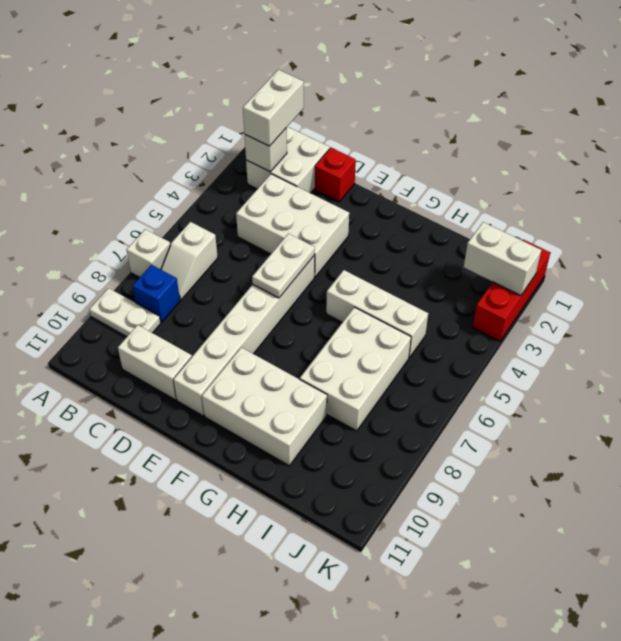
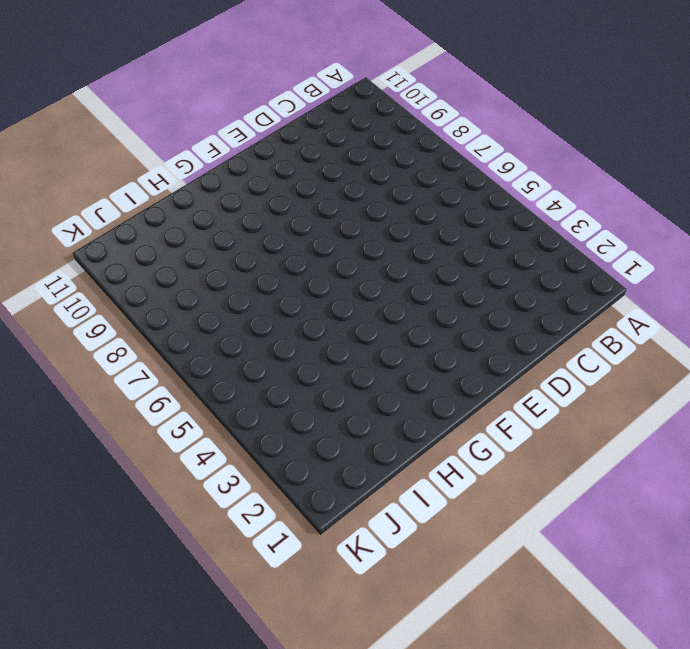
none -> white brick A7 level 1
none -> white plate A9:B9 level 1
none -> white brick B1:C2 level 1

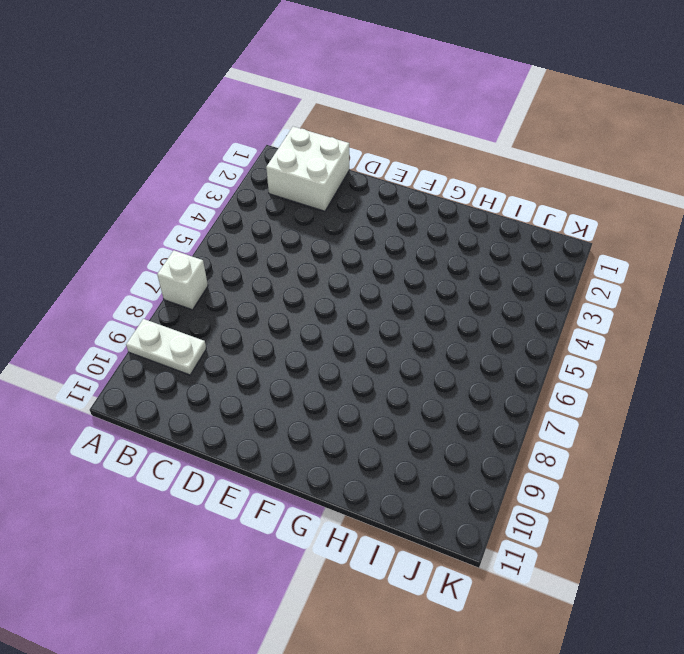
none -> white slope B6:B7 level 1 top 6
none -> blue brick B8 level 1
none -> white brick C3:E4 level 1

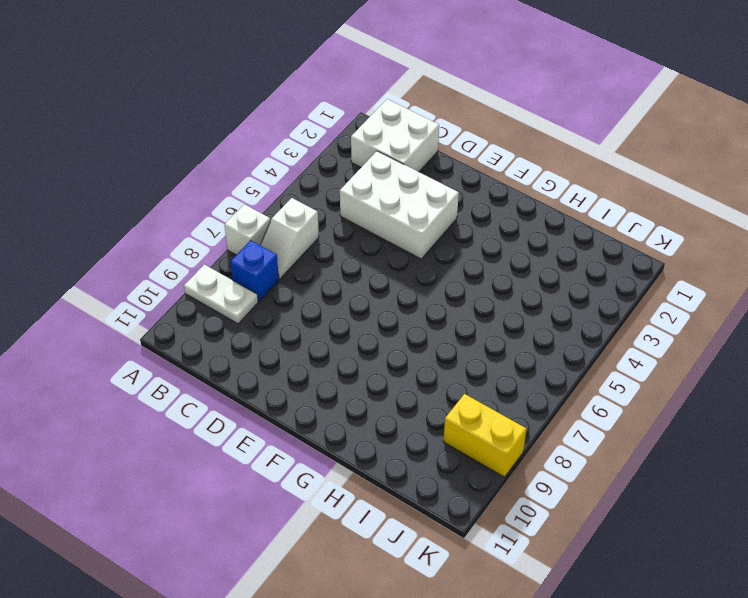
yellow brick J9:K9 level 1 -> none
none -> white brick C10:D10 level 1
none -> red brick D1 level 1
none -> white brick E5:E10 level 1

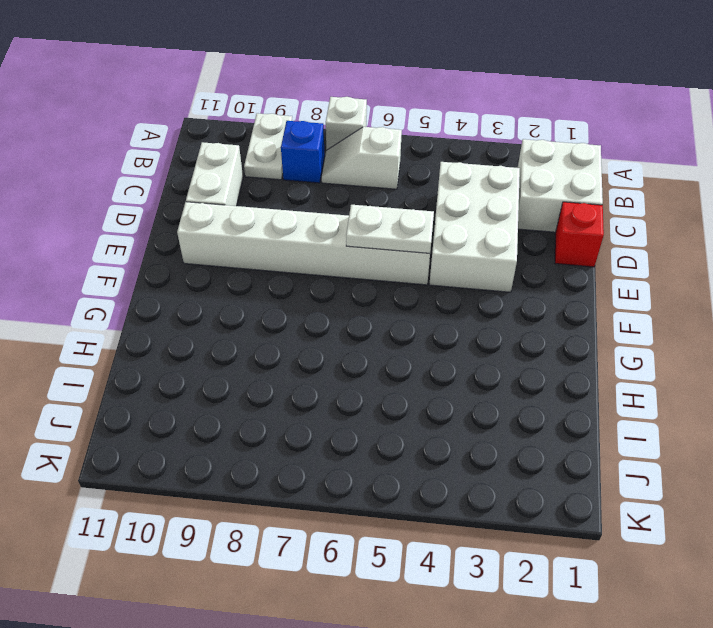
none -> white brick F9:H10 level 1
none -> white brick G5:I5 level 1
none -> white brick H6:I8 level 1

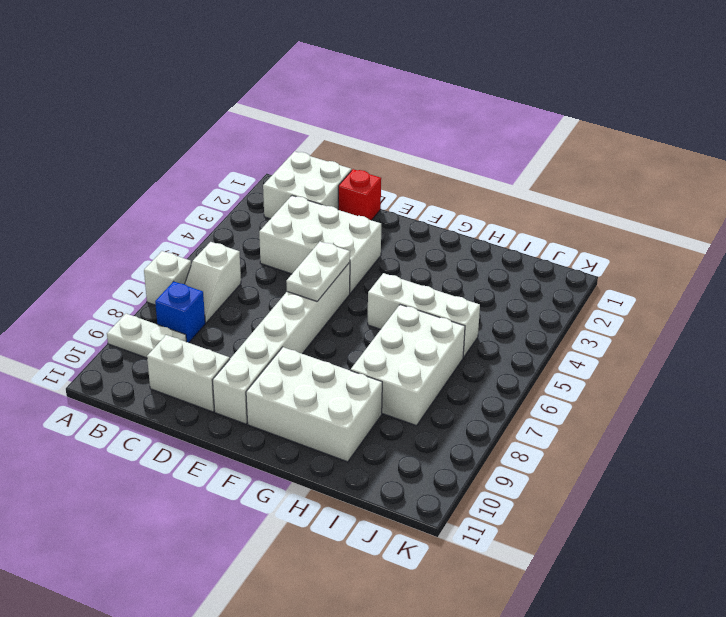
none -> red brick K1:K3 level 1
none -> white brick B2 level 2
none -> white brick J2:K2 level 2

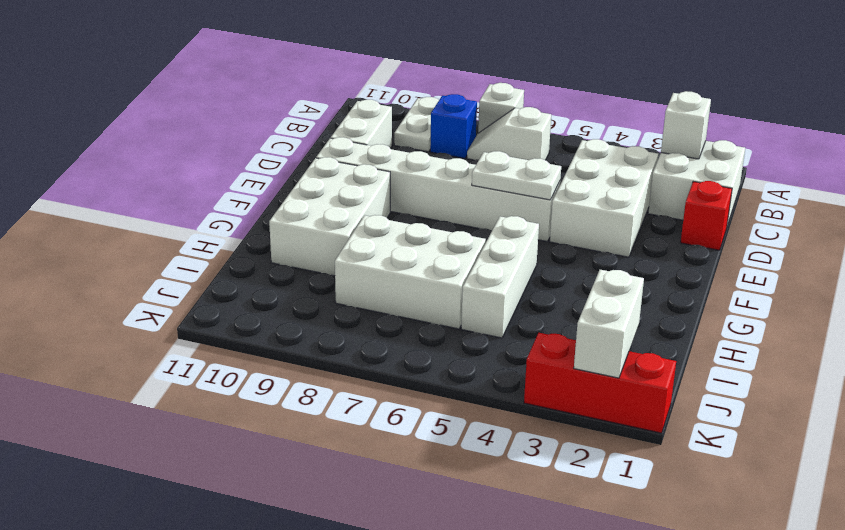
none -> white brick B1:B2 level 3

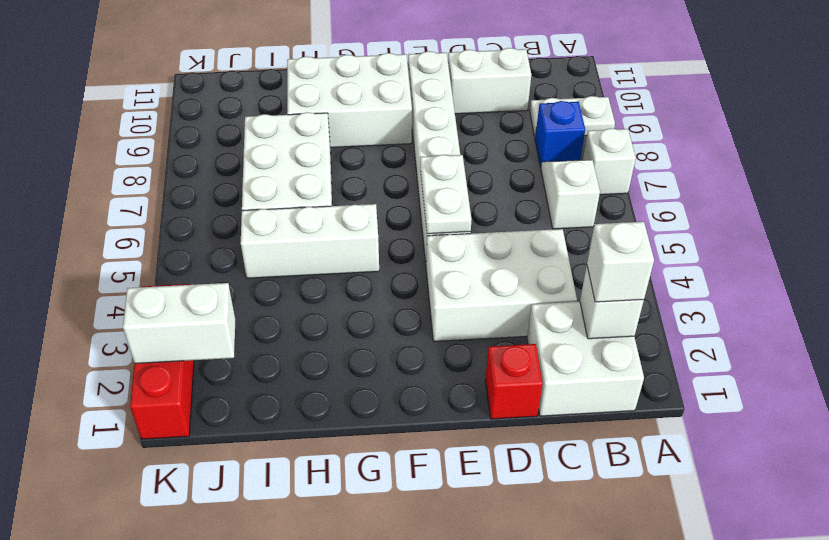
white brick B2 level 3 -> white brick B1:B2 level 3

